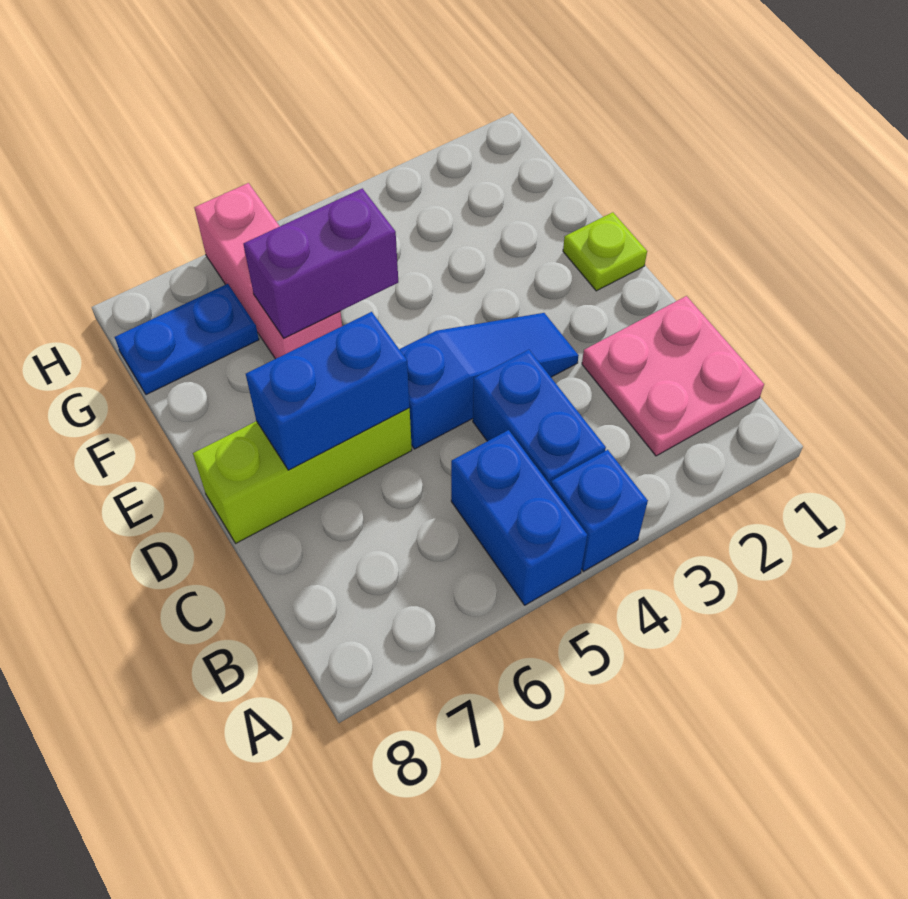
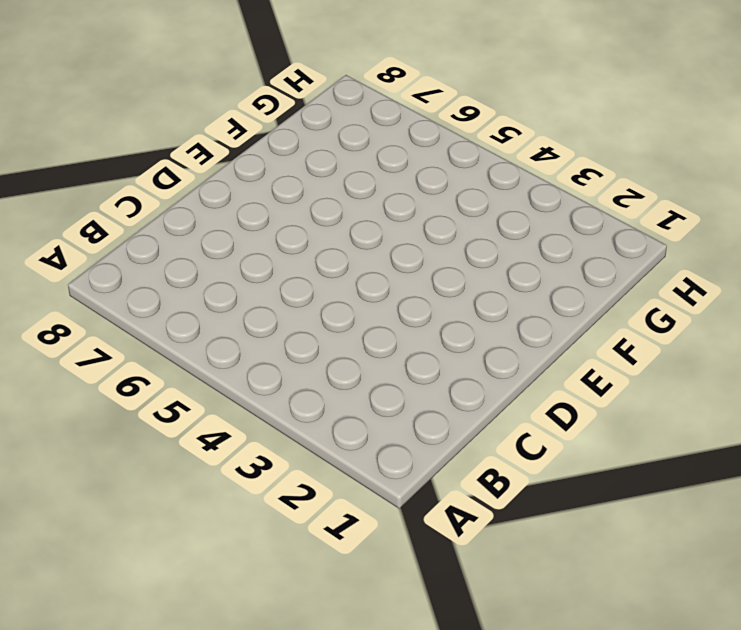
none -> blue brick A4 level 1
none -> blue brick A5:B5 level 1

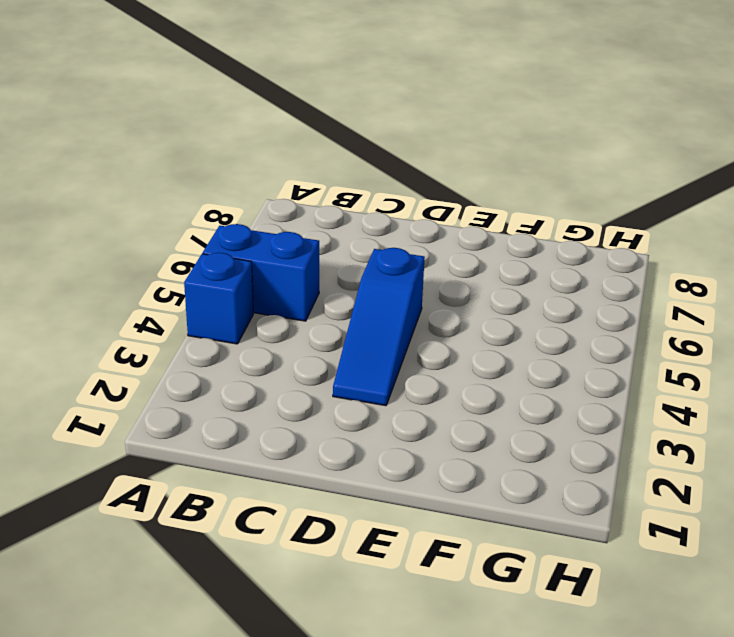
none -> pink plate B1:C2 level 1
none -> blue brick B4:C4 level 1

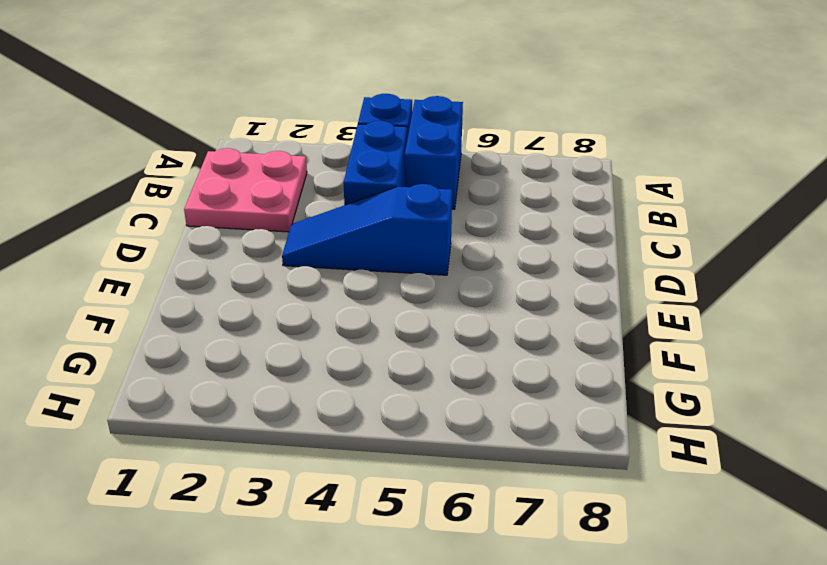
none -> lime brick D6:D8 level 1
none -> lime plate E1 level 1

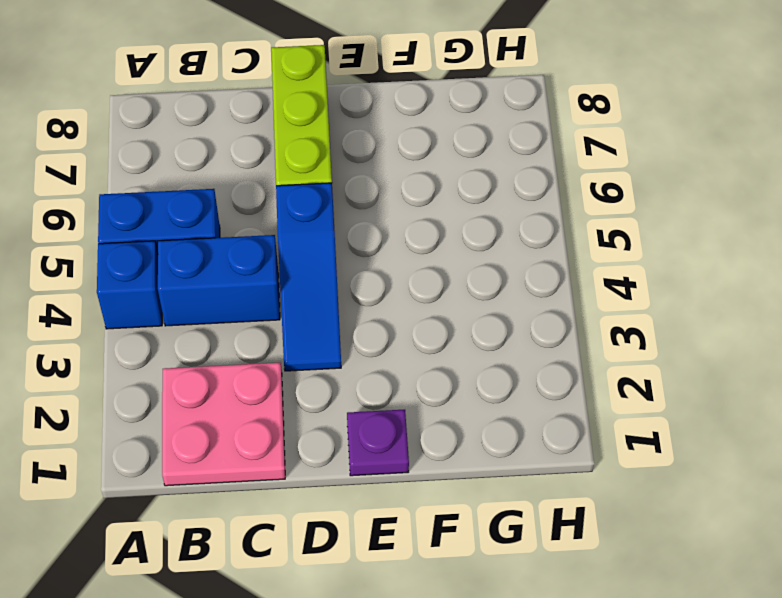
purple plate E1 level 1 -> lime plate E1 level 1
none -> pink brick F6:H6 level 1
none -> blue plate G7:G8 level 1

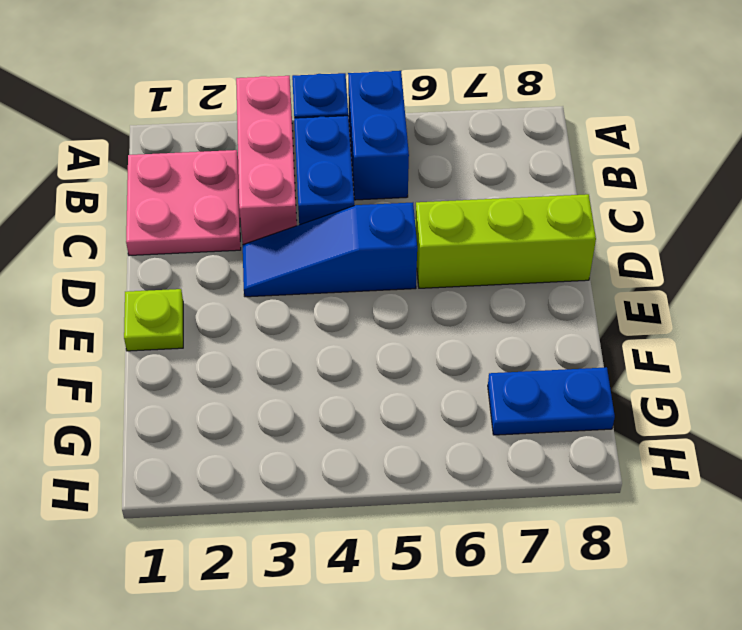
pink brick A3:C3 level 1 -> pink brick F6:H6 level 1
none -> blue brick D6:D7 level 2
none -> purple brick F5:F6 level 2

